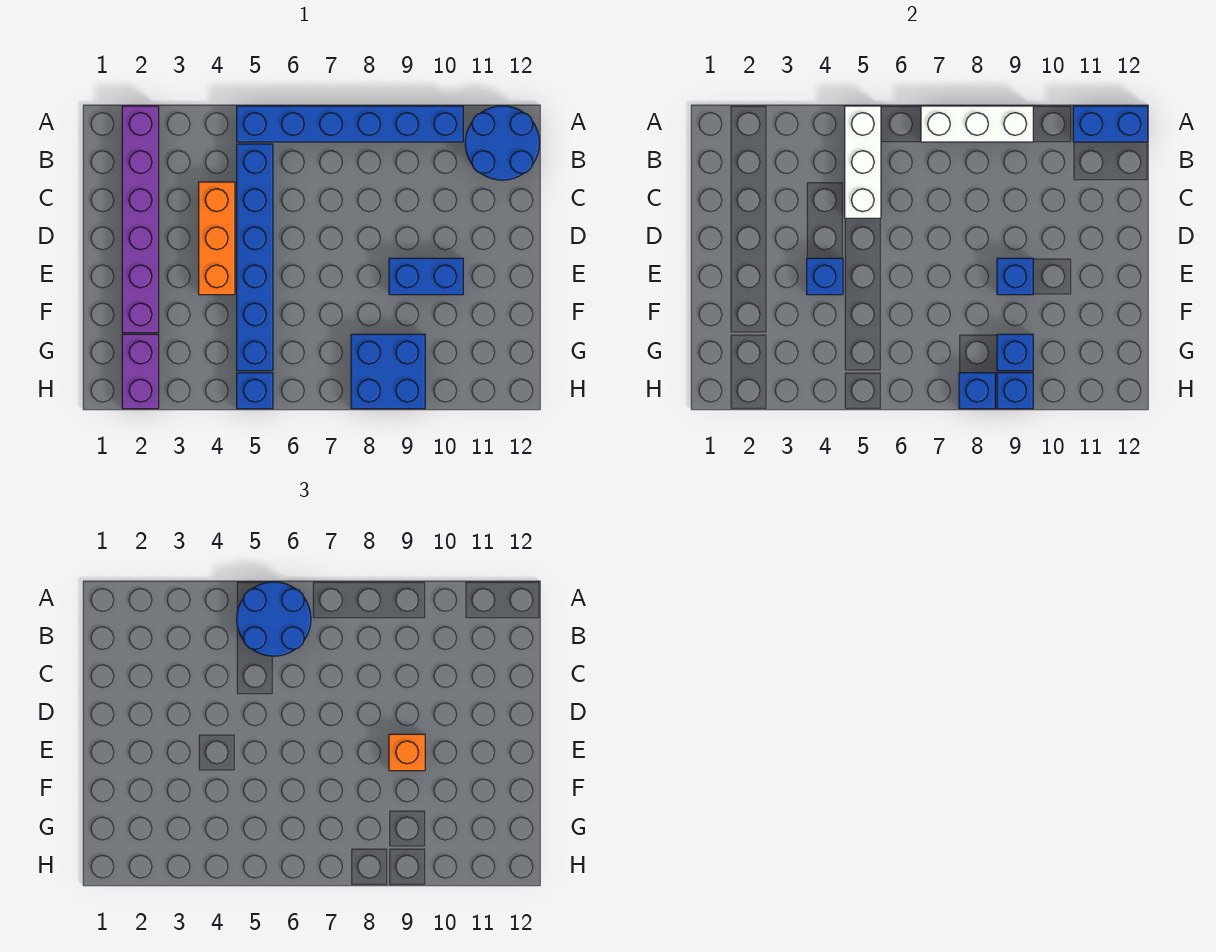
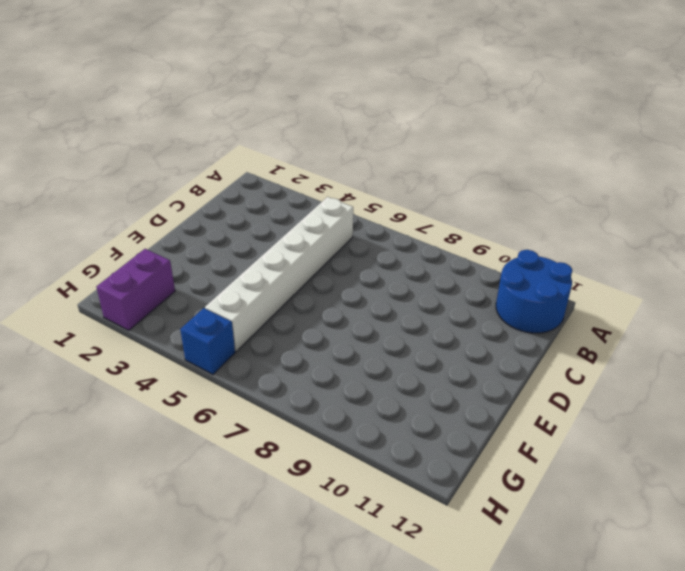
white brick B5:G5 level 1 -> blue brick B5:G5 level 1
none -> purple brick A2:F2 level 1
none -> blue brick A5:A10 level 1
none -> orange brick C4:E4 level 1

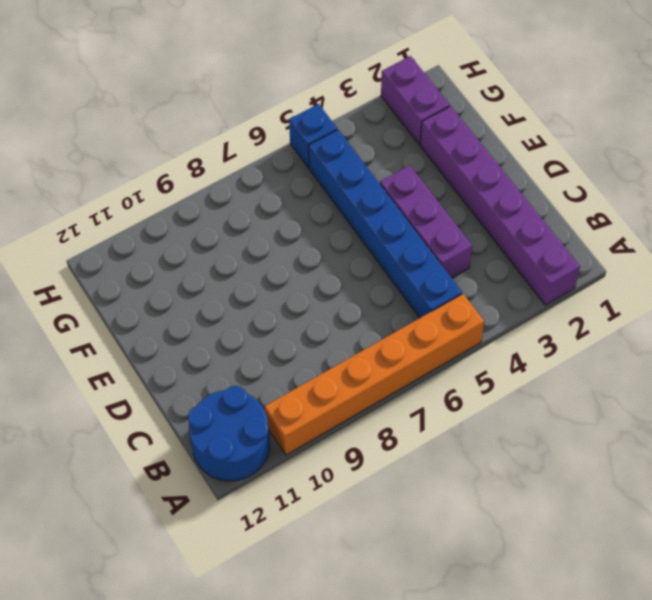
orange brick A5:A10 level 1 -> blue brick A5:A10 level 1
purple brick C4:E4 level 1 -> orange brick C4:E4 level 1
none -> blue brick E9:E10 level 1
none -> blue brick G8:H9 level 1
none -> white brick A5:C5 level 2

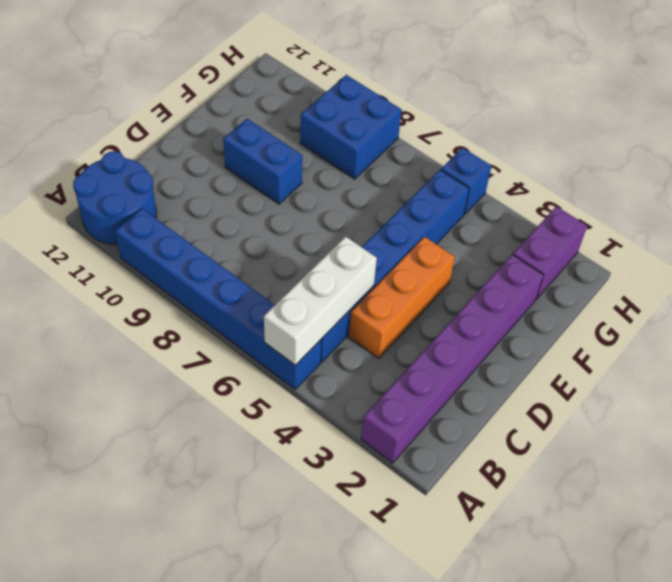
none -> white brick A7:A9 level 2
none -> blue brick A11:A12 level 2
none -> blue brick E4 level 2

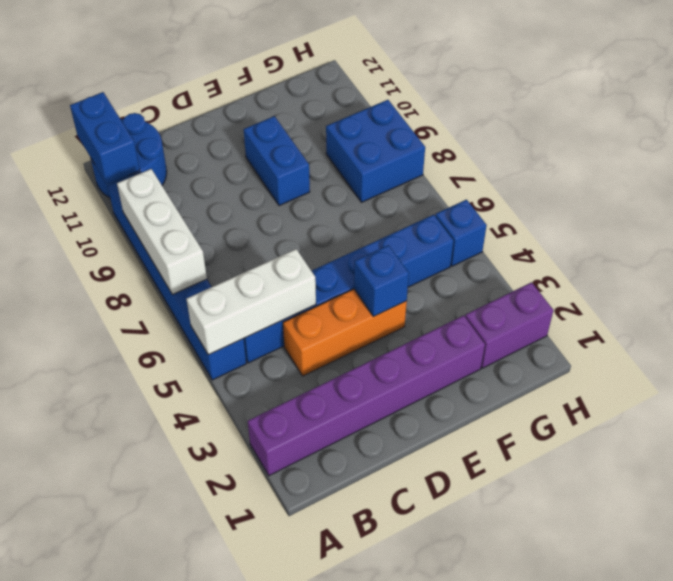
none -> blue brick E9 level 2
none -> blue brick G9 level 2
none -> blue brick H8 level 2

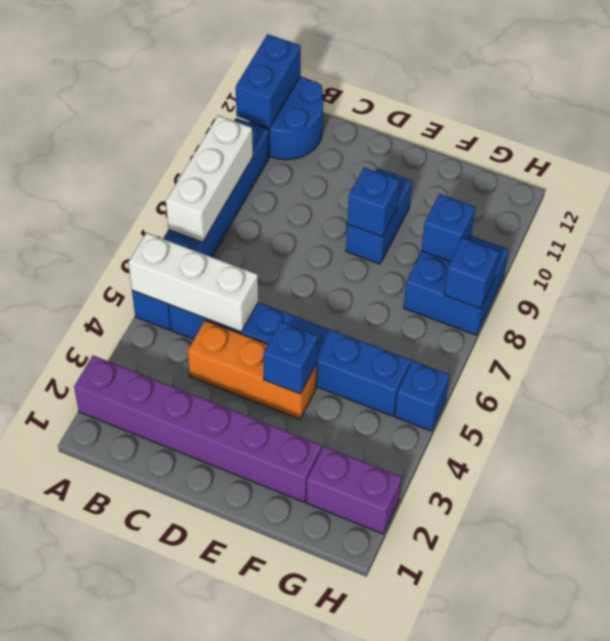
none -> blue brick H9 level 2
none -> blue round brick A5:B6 level 3
none -> orange brick E9 level 3

